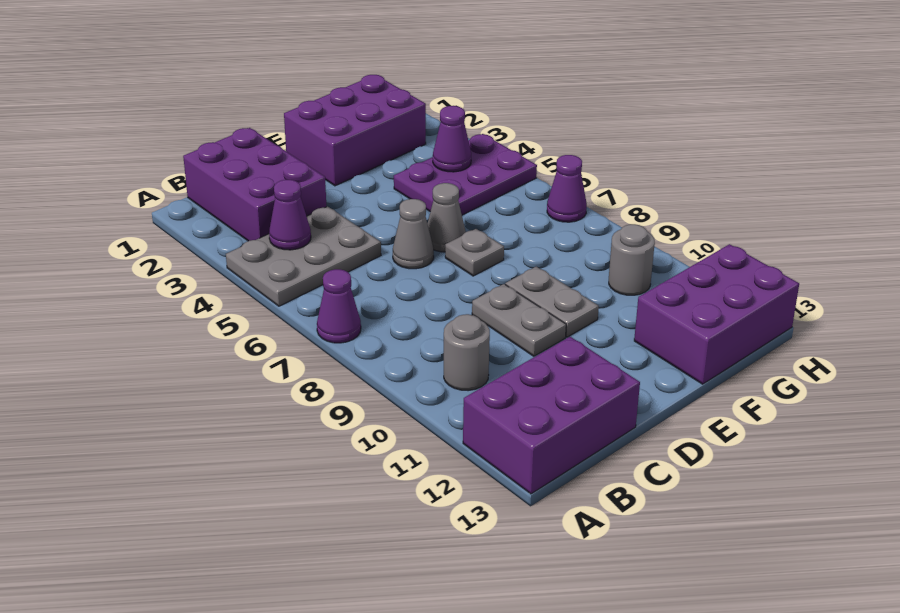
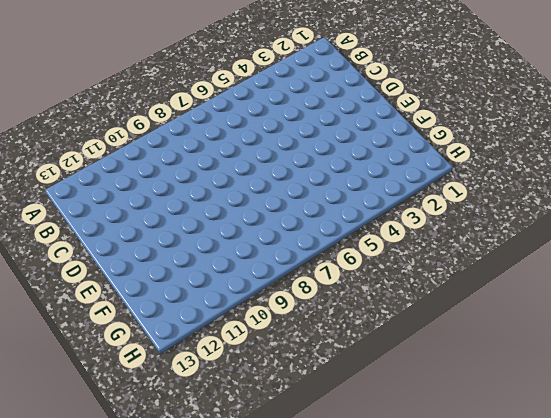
none -> grey plate A4:C5 level 1
none -> purple cone A7 level 1
none -> purple brick A12:C13 level 1

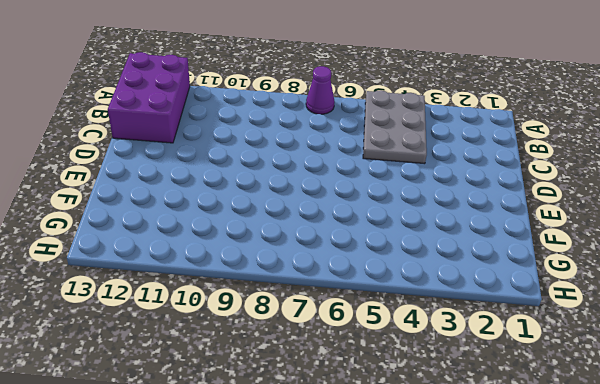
none -> purple brick B1:C3 level 1
none -> grey round brick B10 level 1
none -> grey cone D6 level 1

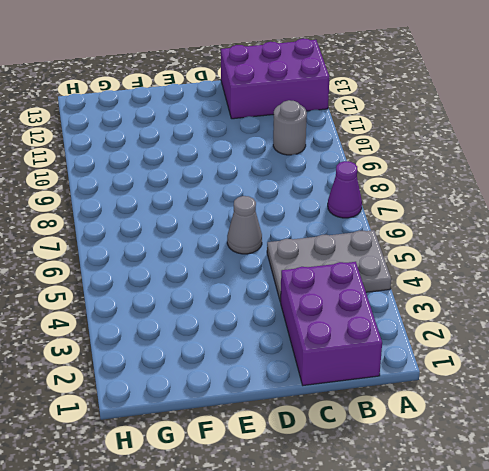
none -> grey plate D9:D10 level 1
none -> purple brick E1:G2 level 1
none -> grey cone E6 level 1

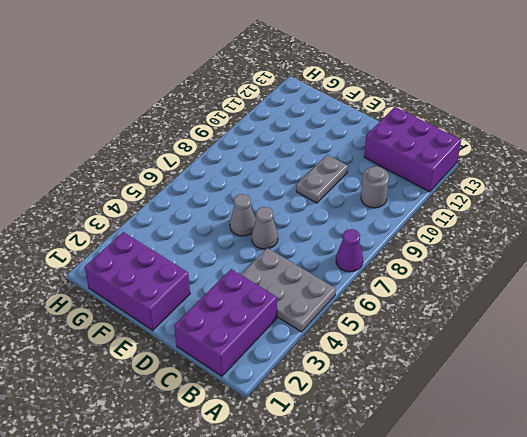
none -> grey plate E7 level 1
none -> grey plate E9:E10 level 1
none -> purple plate F4:H5 level 1

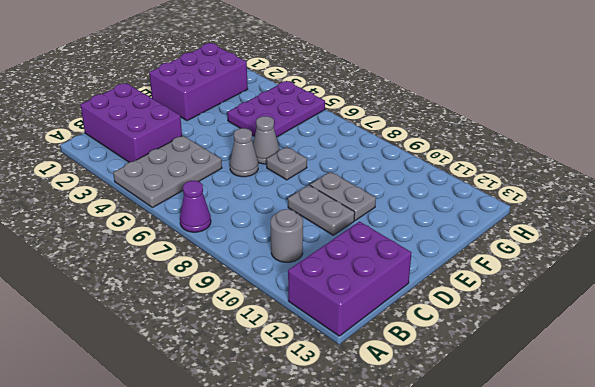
none -> purple brick F12:H13 level 1
none -> grey round brick G10 level 1
none -> purple cone H7 level 1

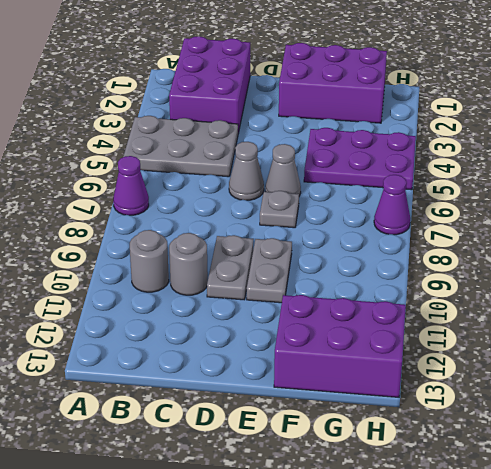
grey round brick C10 level 1 -> grey round brick G10 level 1
none -> purple brick A12:C13 level 1
none -> purple cone B4 level 2
none -> purple cone G4 level 2

